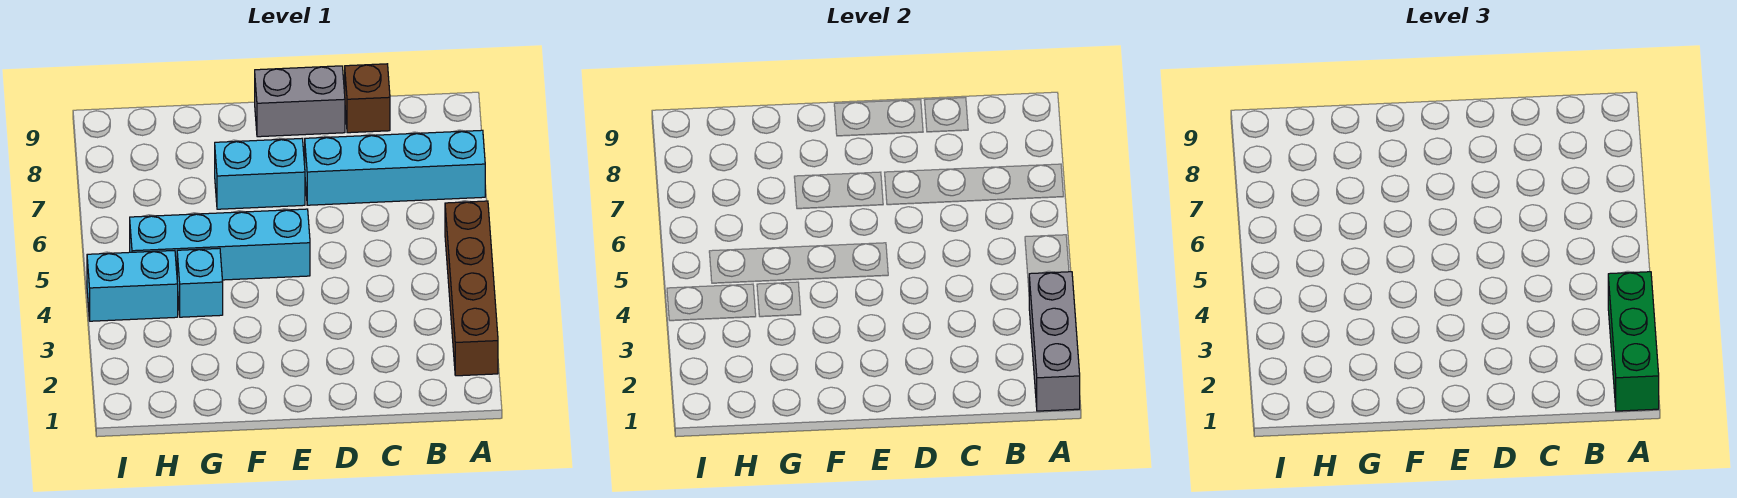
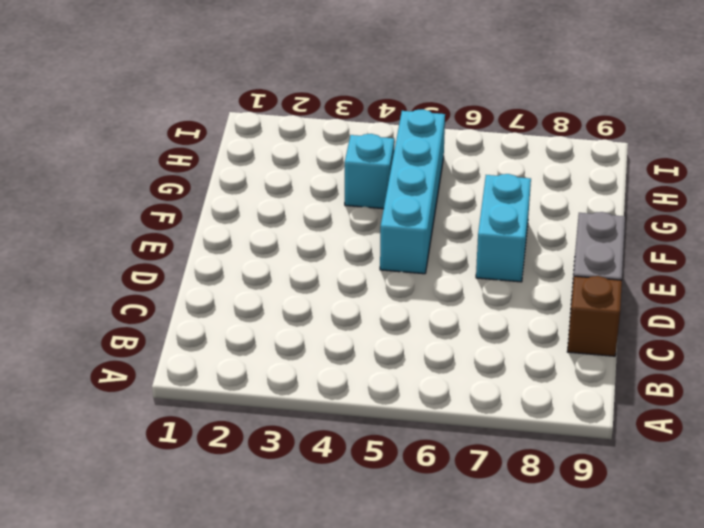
none -> brown brick A2:A5 level 1
none -> cyan brick A7:D7 level 1

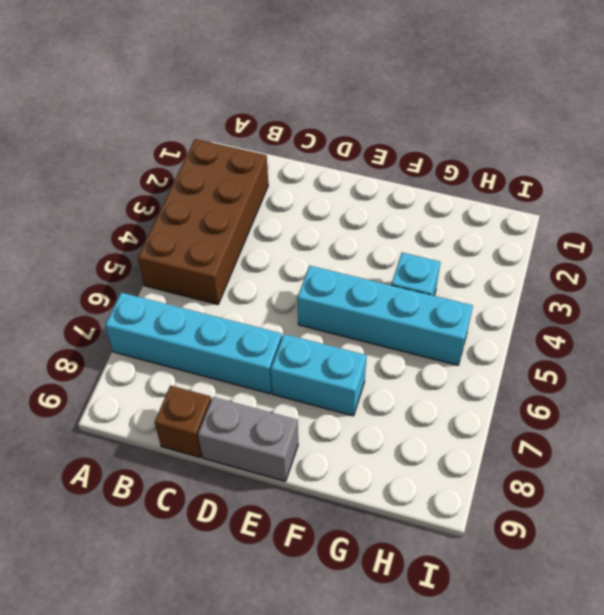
brown brick A2:B5 level 1 -> brown brick A2:A5 level 1
none -> cyan brick H4:I4 level 1
none -> grey brick A1:A3 level 2

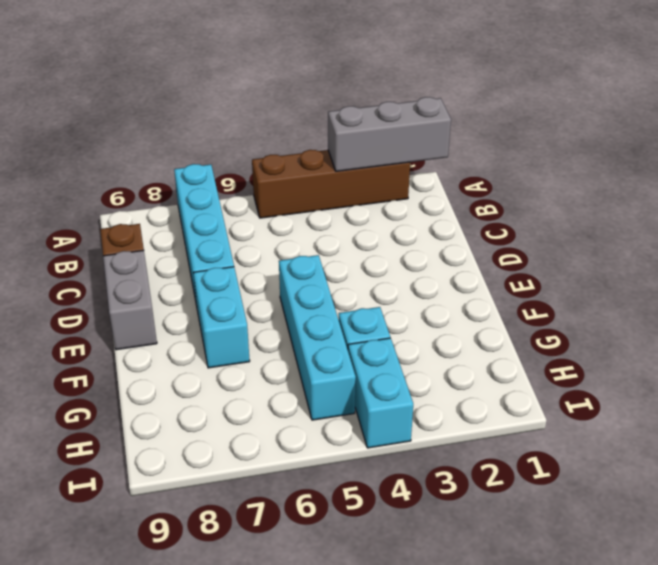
none -> green brick A1:A3 level 3

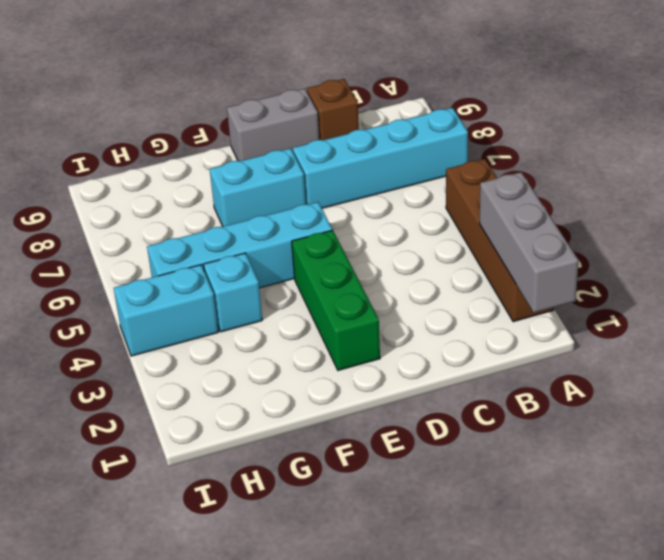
green brick E2:E4 level 1 -> green brick A1:A3 level 3

